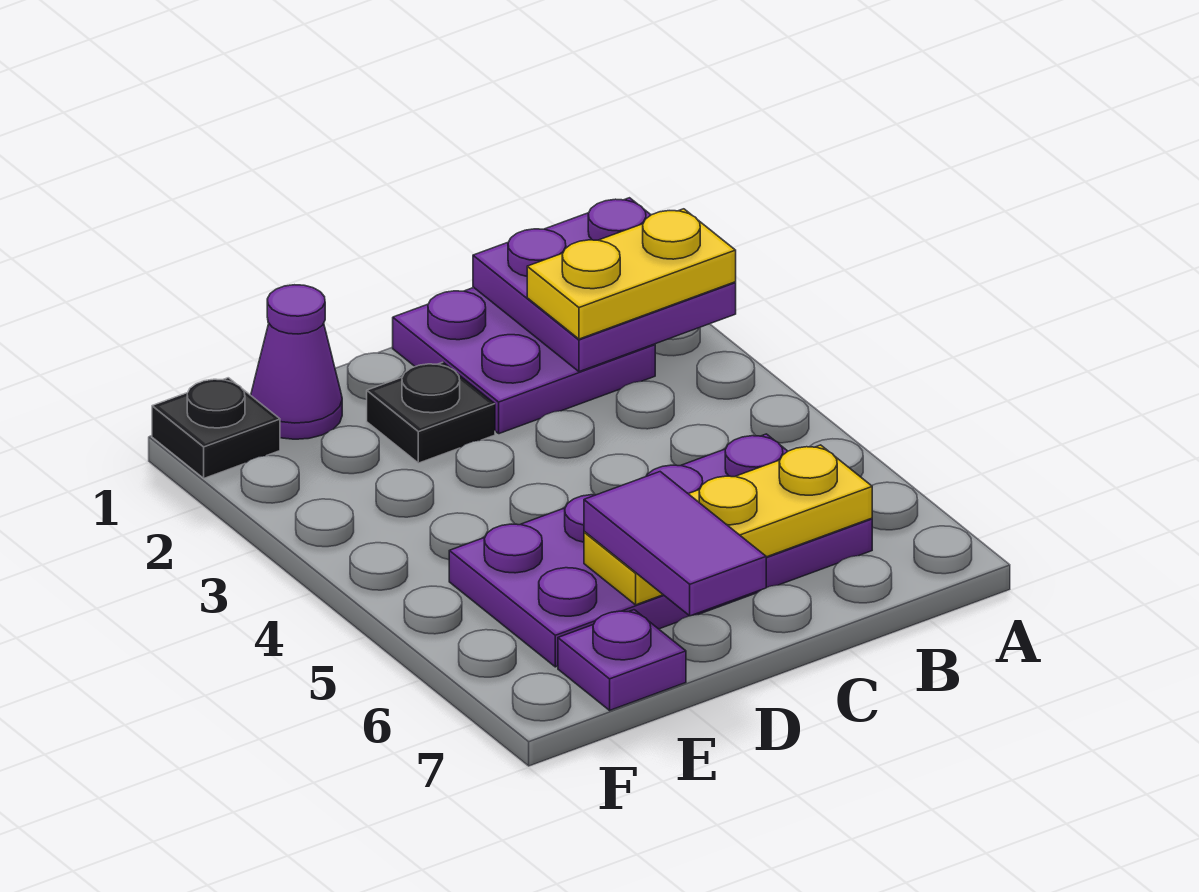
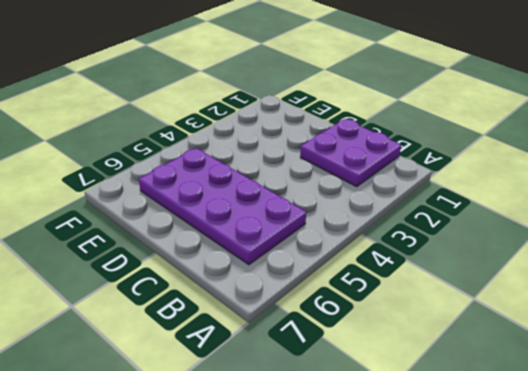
none -> black plate D2 level 1
none -> purple cone E1 level 1

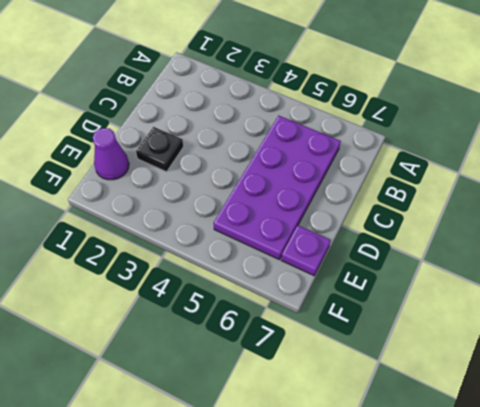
none -> purple plate B1:C2 level 1
none -> black plate F1 level 1

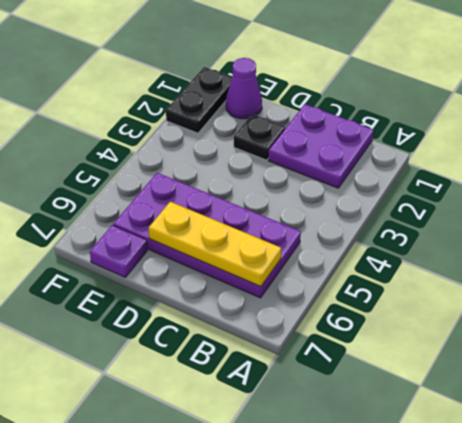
black plate F1:F2 level 1 -> black plate F1 level 1
none -> purple plate A1:B2 level 2
none -> yellow plate A2:B2 level 3

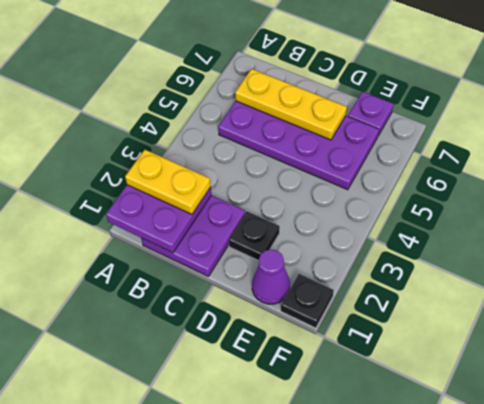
none -> purple tile D6:D7 level 3

